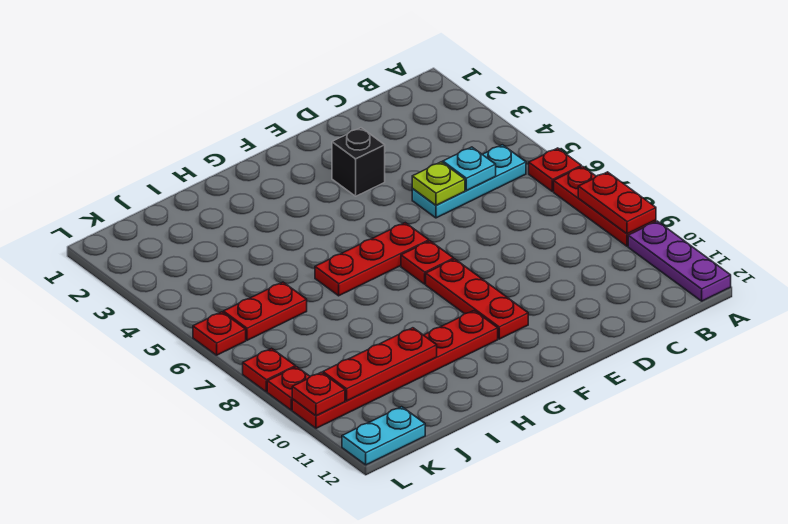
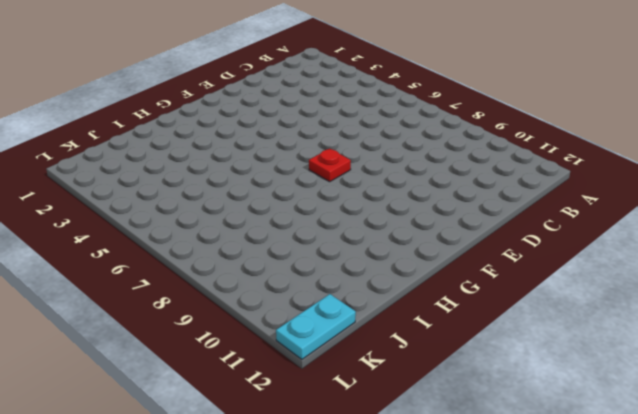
none -> red plate A6 level 1
none -> red plate A7:A9 level 1
none -> purple plate A10:A12 level 1

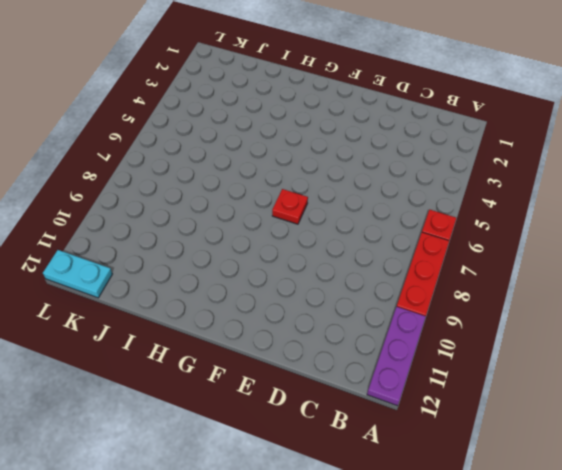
none -> cyan plate B5:D5 level 1
none -> black brick E3 level 1
none -> red plate F6:H6 level 1

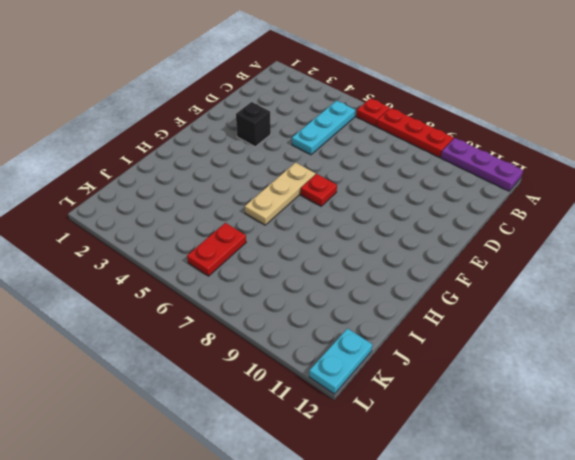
tan plate F6:H6 level 1 -> red plate F6:H6 level 1
none -> red plate F8:F10 level 1
none -> red plate G10:L10 level 1
none -> red plate L6 level 1

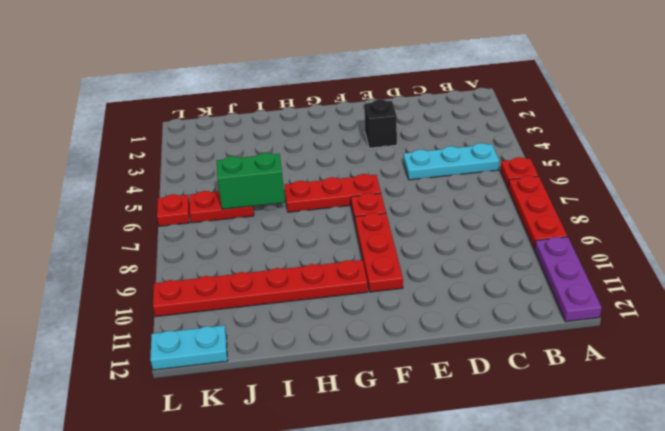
green brick I6:J6 level 2 -> none
none -> red plate L8 level 1
none -> red plate L9 level 1
none -> red plate A8:A9 level 2

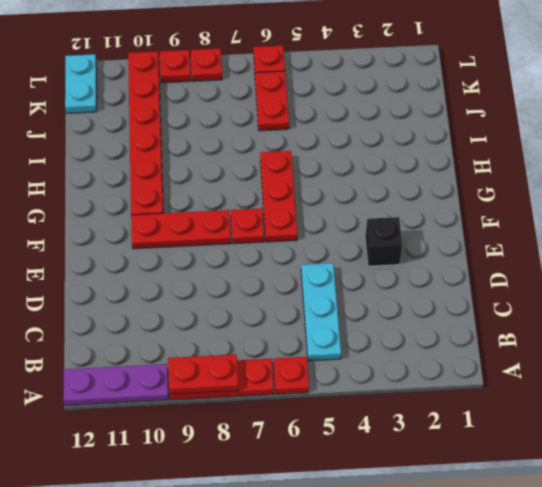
none -> cyan plate C5 level 2
none -> lime plate D5 level 2
none -> red plate I10:K10 level 2

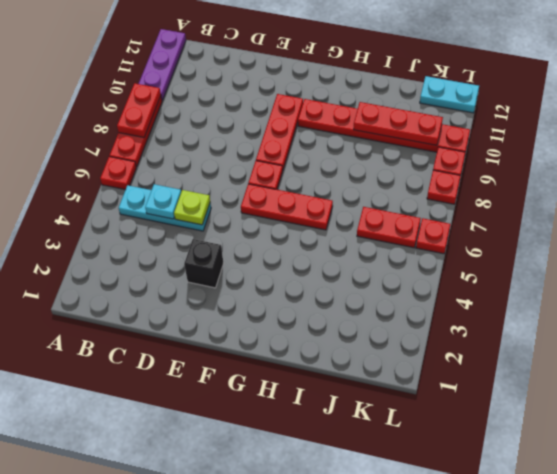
none -> red plate L10 level 2

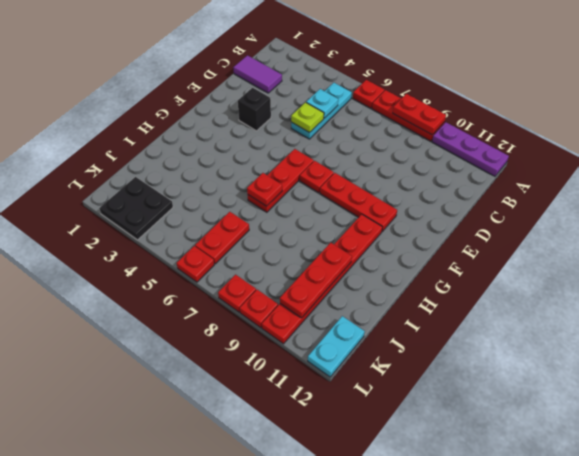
purple tile C1:C2 level 1 -> none
red plate H6 level 2 -> red plate L10 level 2
black plate K2:L3 level 1 -> none

